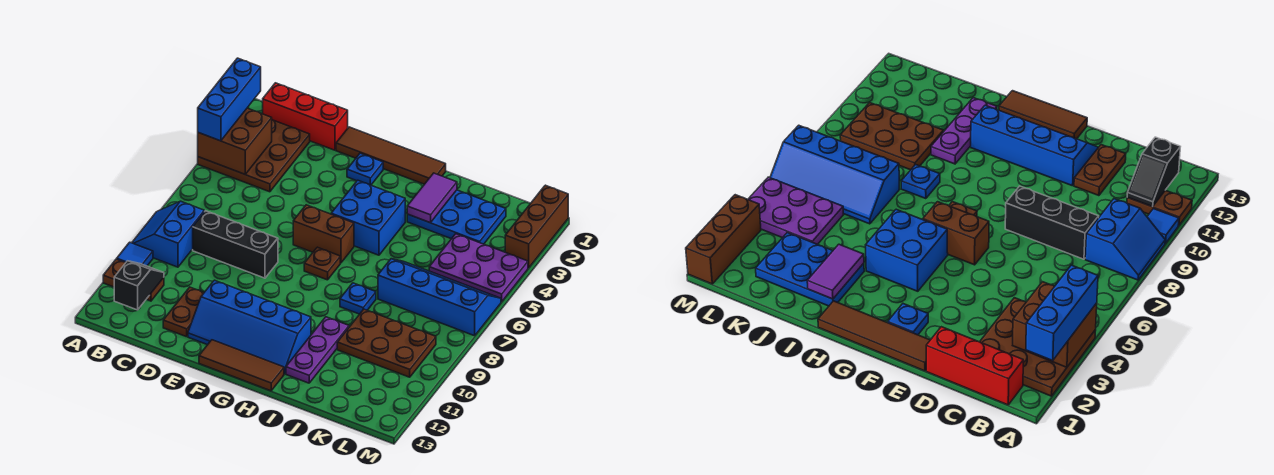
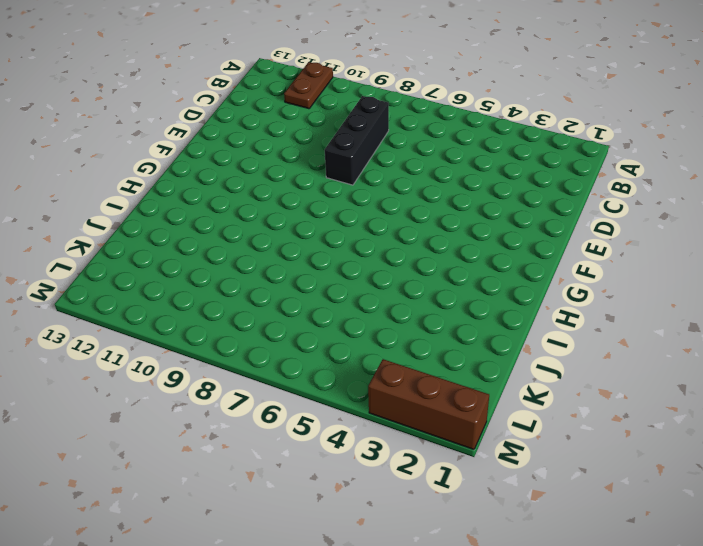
none -> brown plate A2:C4 level 1
none -> blue slope A8:B9 level 1 top B
none -> blue tile A10 level 1

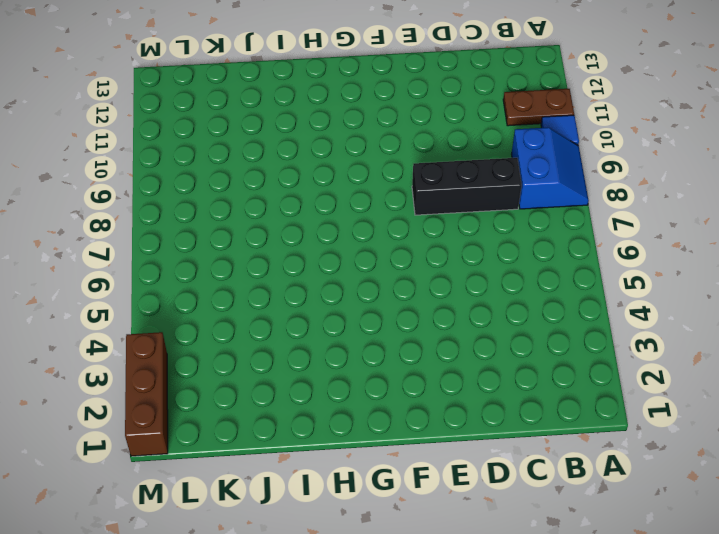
none -> brown plate A2:C4 level 1
none -> red brick B1:D1 level 1
none -> brown plate D11:D12 level 1

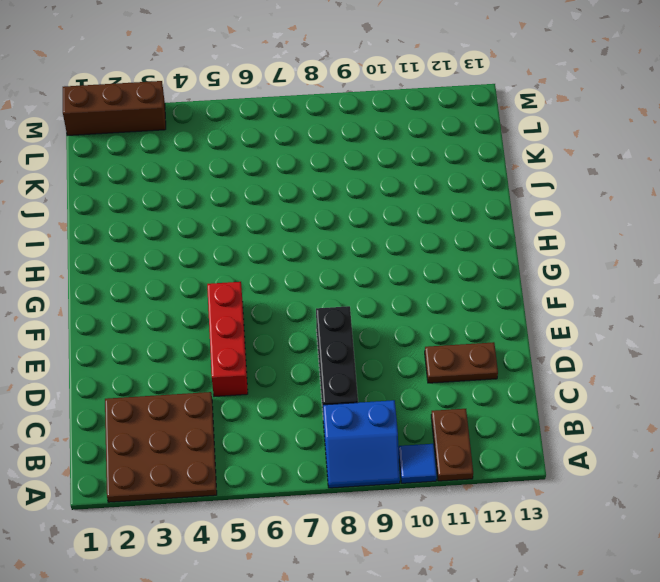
red brick D5:F5 level 1 -> red brick B1:D1 level 1
none -> brown tile E1:H1 level 1
none -> blue slope E11:H12 level 1 top 11
none -> blue plate F2 level 1

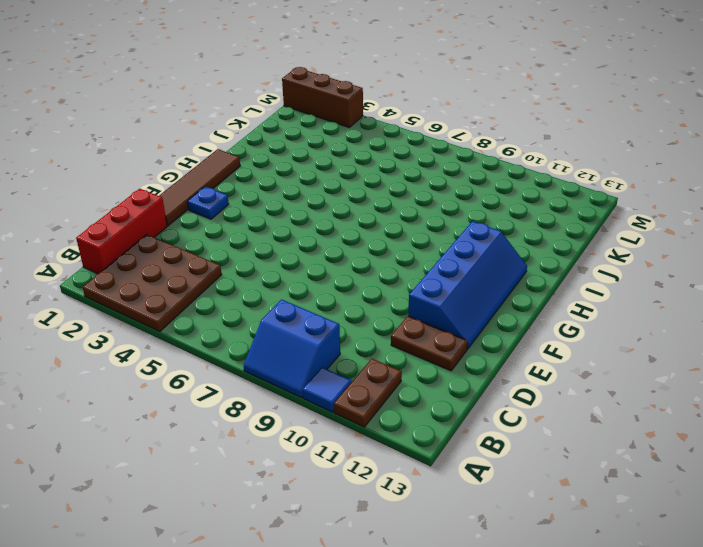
none -> black brick C8:E8 level 1
none -> brown brick F6:G6 level 1
none -> brown tile F13:H13 level 1

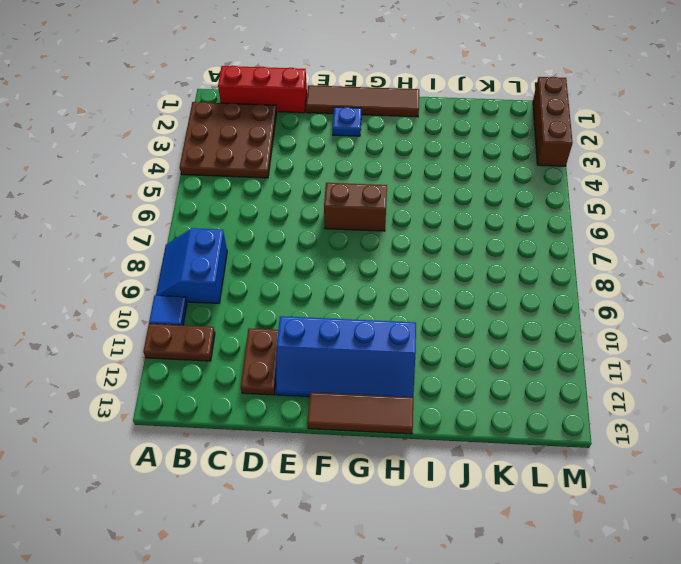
none -> black brick C8:E8 level 1
none -> blue brick G4:H5 level 1
none -> brown plate G7 level 1

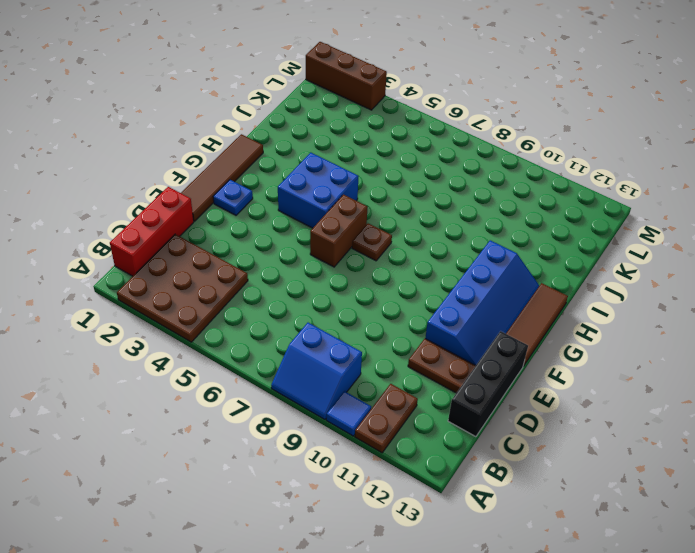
black brick C13:E13 level 1 -> black brick C8:E8 level 1
none -> blue plate I2:K3 level 1
none -> blue plate I8 level 1
none -> purple plate I10:I12 level 1

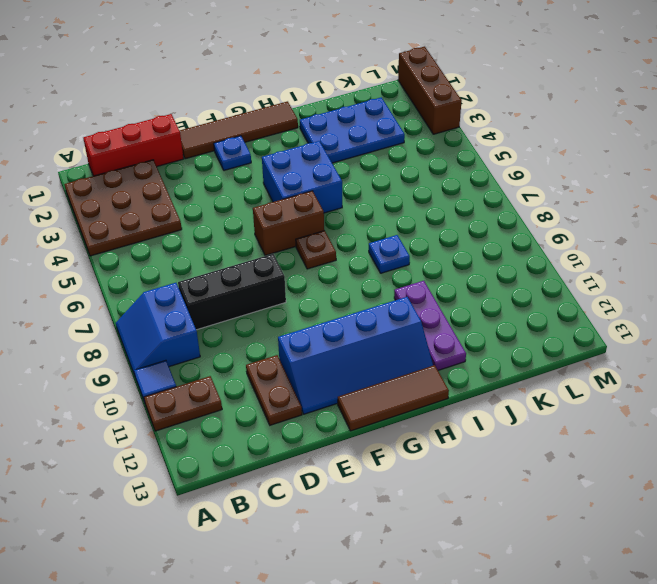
none -> blue slope J6:M7 level 1 top 7
none -> brown plate J9:L10 level 1
none -> purple plate K4:M5 level 1

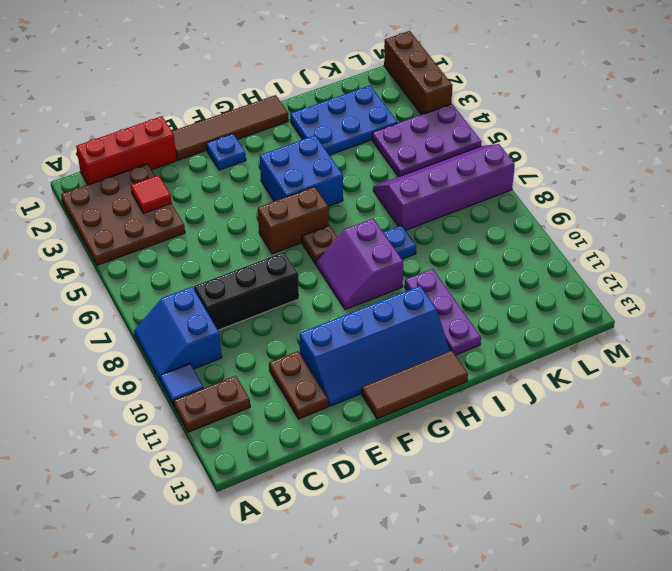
red tile C3 level 2 -> none
purple slope G8:H9 level 1 top H -> none
purple slope J6:M7 level 1 top 7 -> blue slope J6:M7 level 1 top 7
none -> brown plate J9:L10 level 1
none -> brown brick A3:B4 level 2
none -> black slope B11:B12 level 2 top 12

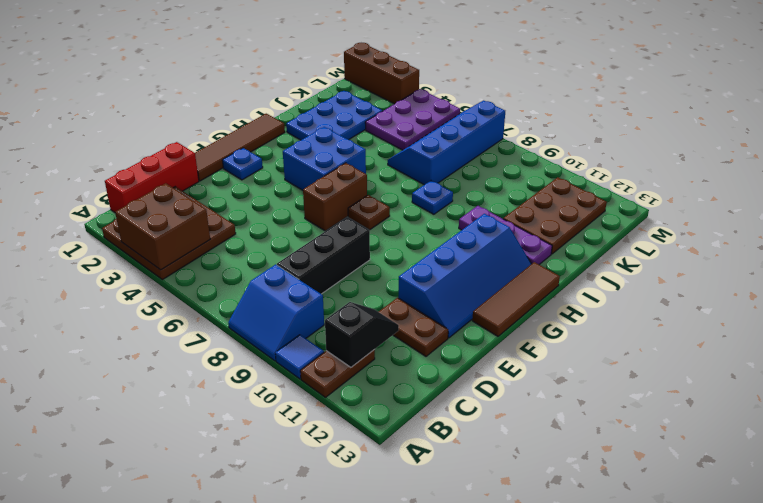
black slope B11:C11 level 2 top B -> black slope B11:B12 level 2 top 12
brown plate J11:L12 level 1 -> brown plate J9:L10 level 1
none -> purple tile I2:I3 level 2
none -> blue brick A2:A4 level 3

